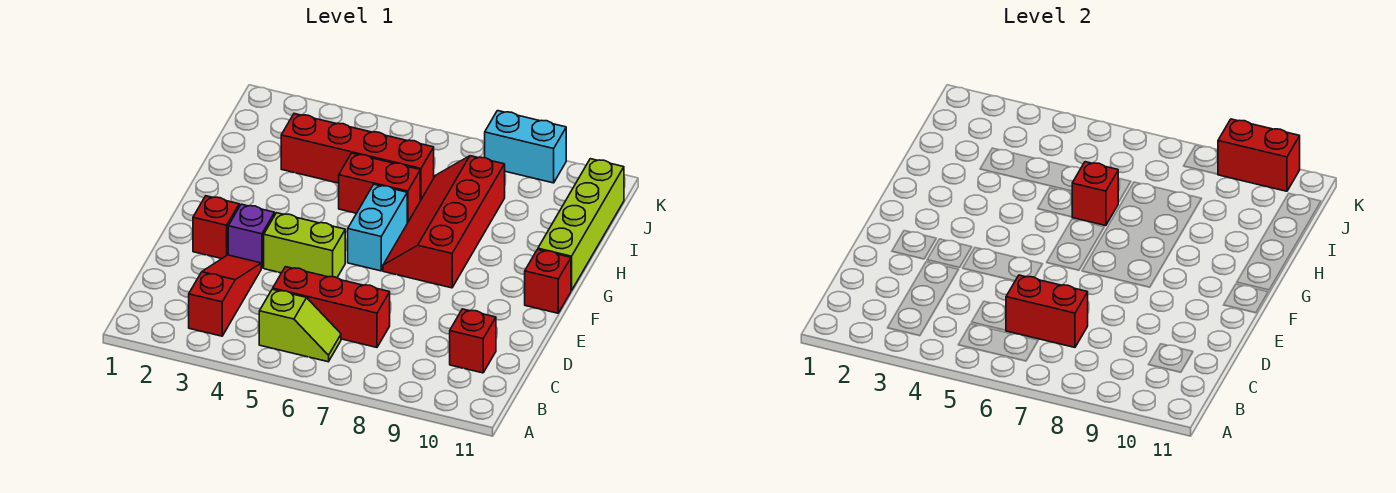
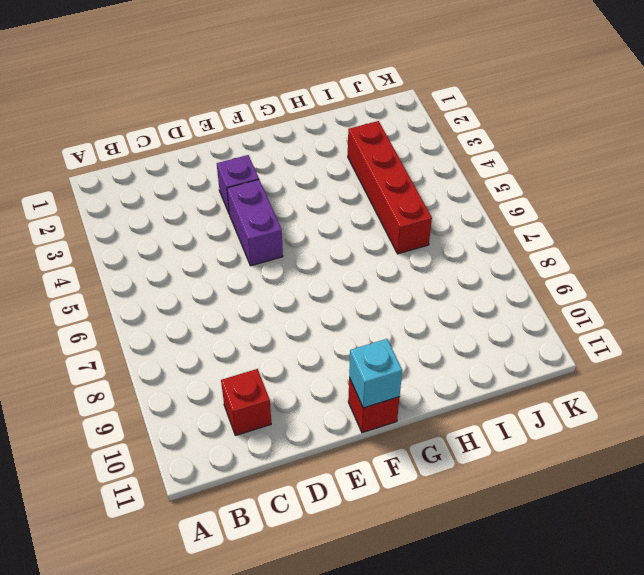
purple brick E4:E5 level 1 -> lime brick E4:E5 level 1
cyan brick F11 level 2 -> none
none -> red slope B3:D3 level 1 top B
none -> lime slope B5:B6 level 1 top 5
none -> red brick C5:C7 level 1

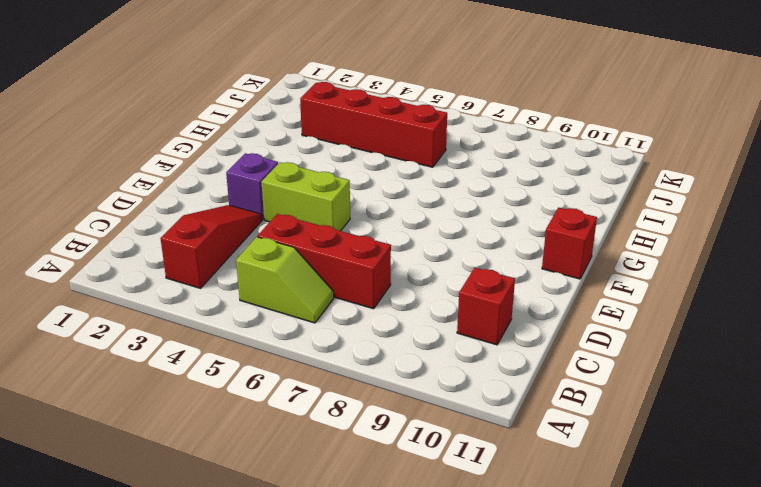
none -> red brick E2 level 1
none -> cyan brick F6:G6 level 1
none -> red slope F7:I8 level 1 top 8

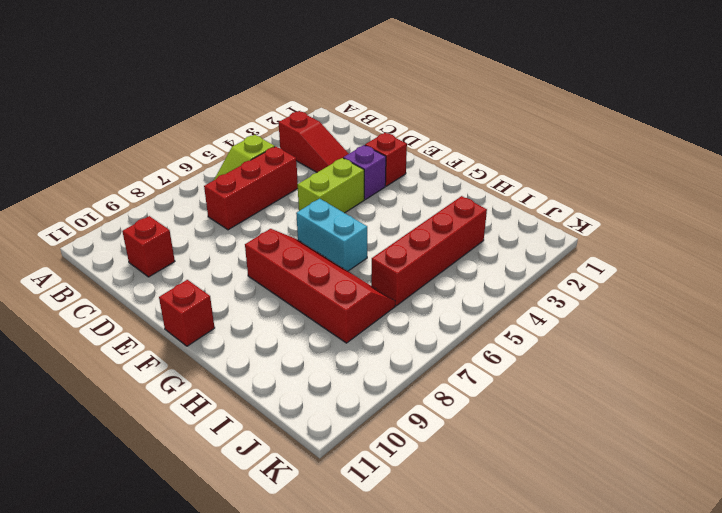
none -> lime brick G11:J11 level 1
none -> red brick H5:H6 level 1
none -> cyan brick K8:K9 level 1

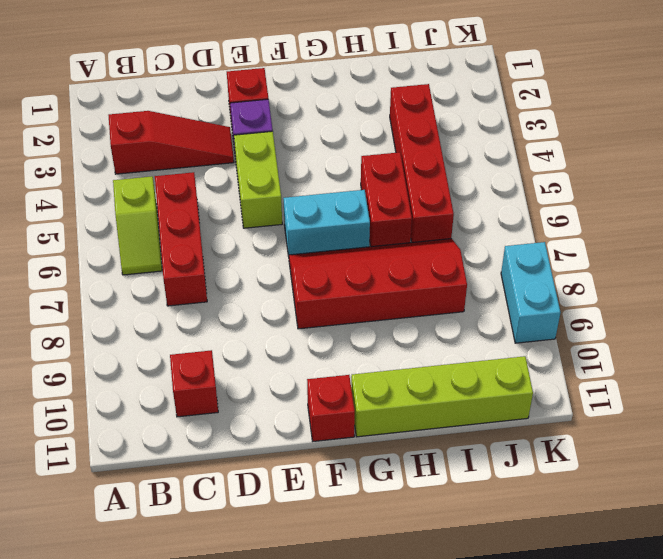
none -> red brick C6:C7 level 2
none -> red brick H6 level 2
none -> red brick K9:K10 level 2

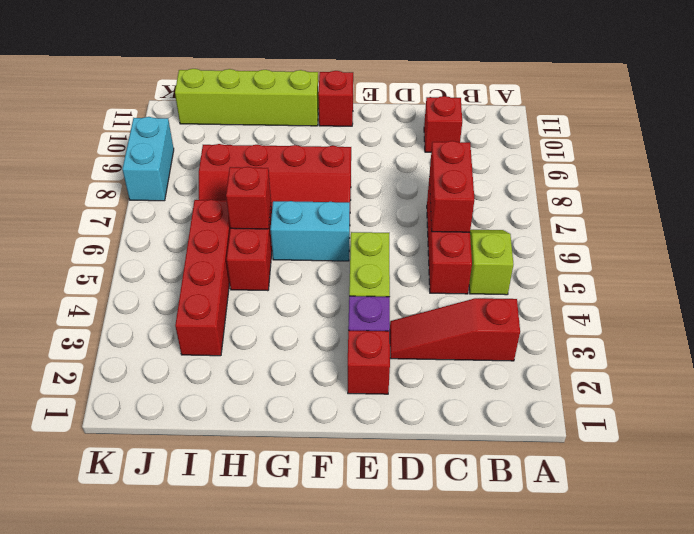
none -> red brick K9:K10 level 2

